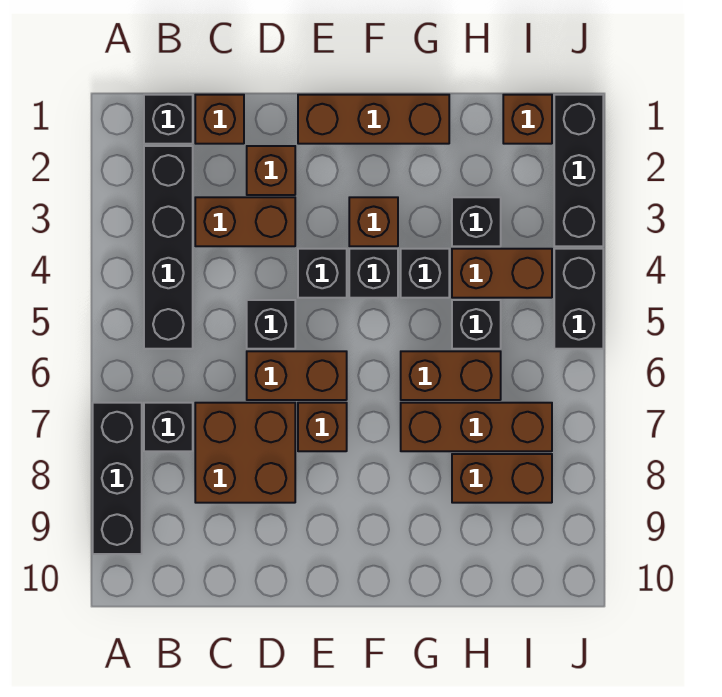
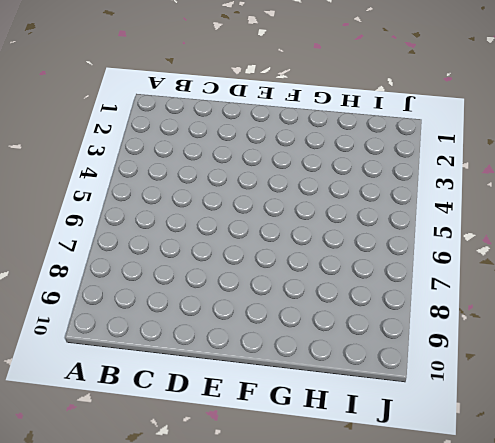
none -> black brick A7:A9 level 1
none -> black brick B1 level 1
none -> black brick B2:B5 level 1

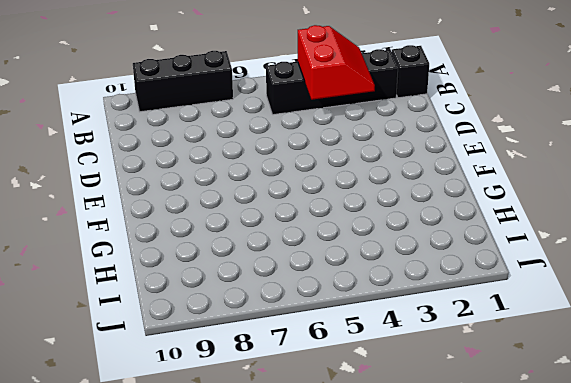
red slope B3:C4 level 2 top 4 -> none
none -> black brick B7 level 1
none -> brown brick C1 level 1
none -> brown brick C3:D3 level 1

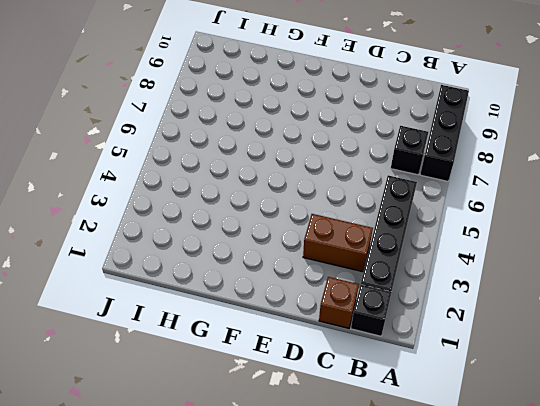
none -> brown brick C7:D8 level 1
none -> brown brick D2 level 1
none -> black brick D5 level 1

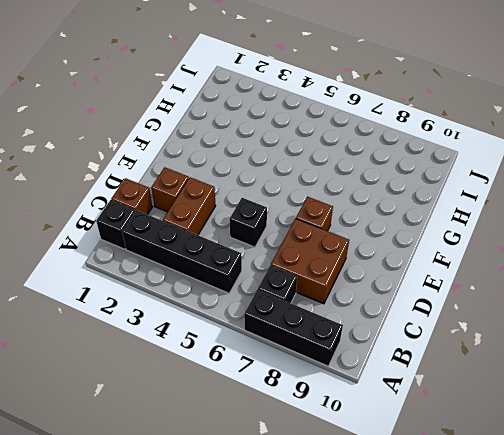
none -> brown brick D6:E6 level 1
none -> brown brick E1:G1 level 1
none -> black brick E4 level 1

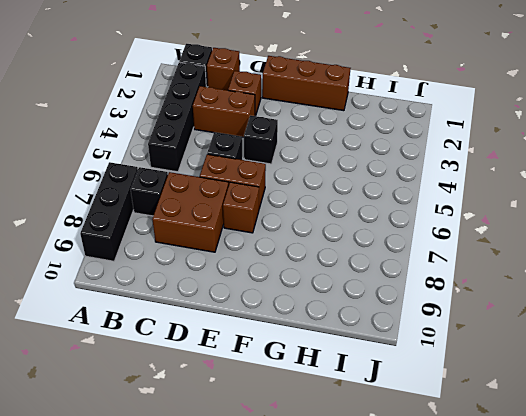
none -> brown brick F3 level 1
none -> black brick F4 level 1
none -> black brick G4 level 1

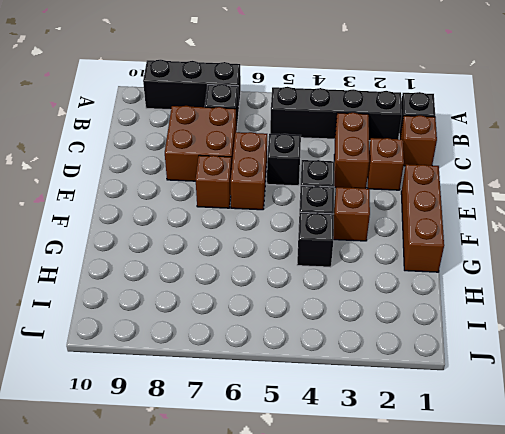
none -> brown brick G6:H6 level 1
none -> brown brick G7:I7 level 1
none -> black brick H3 level 1

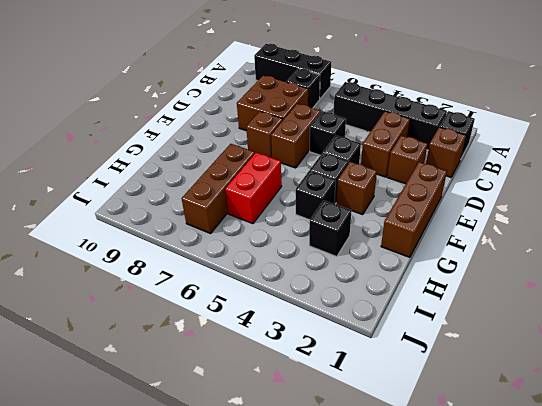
red brick G6:H6 level 1 -> brown brick G6:H6 level 1
none -> brown brick H4:I4 level 1
none -> black brick H5 level 1
none -> brown brick H8:I8 level 1

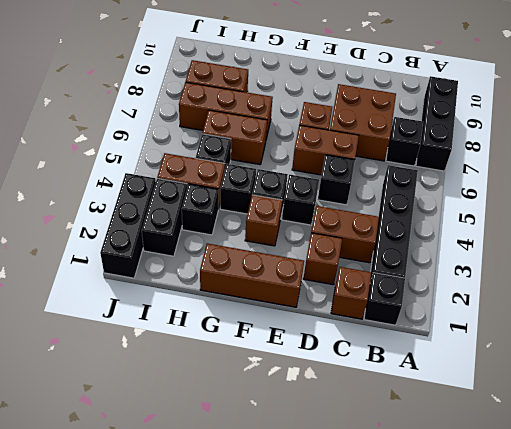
black brick I2:I3 level 1 -> black brick J4:J5 level 1
none -> brown brick I1 level 1

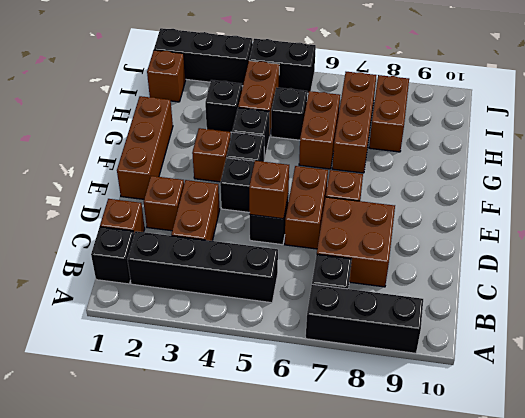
brown brick D5 level 2 -> none

